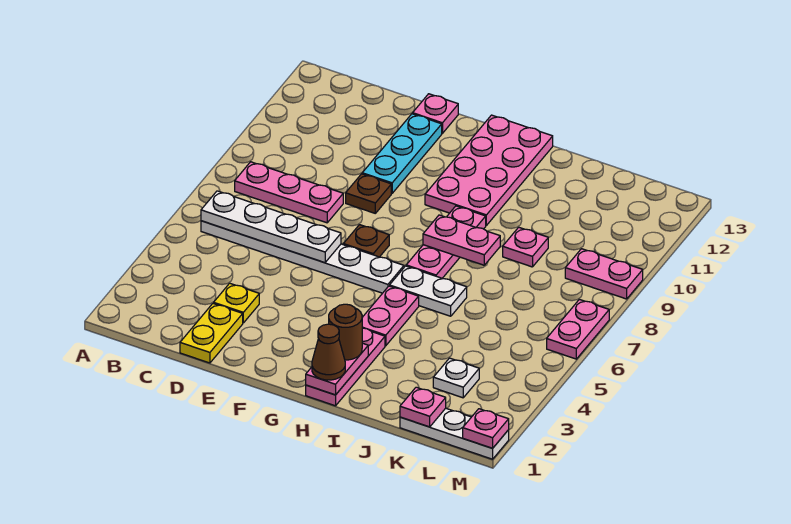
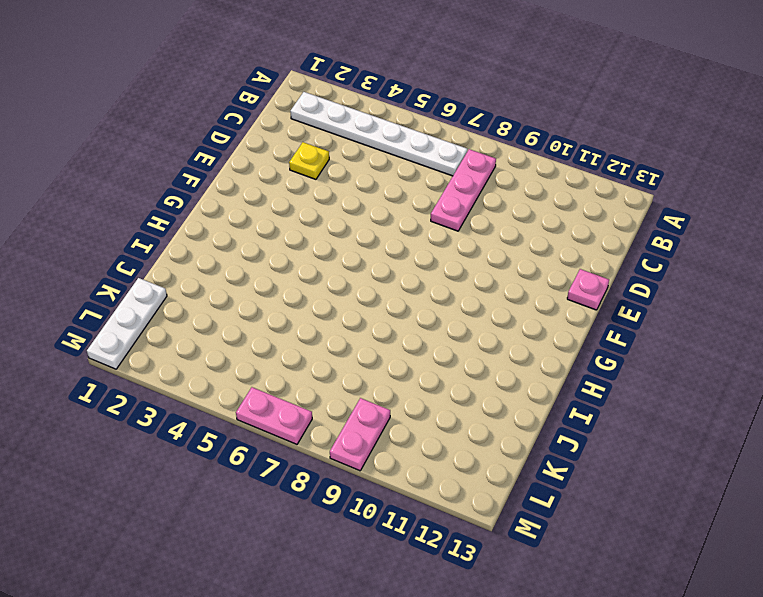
white plate B2:B7 level 1 -> white plate B6:G6 level 1
none -> yellow plate D1:D2 level 1
none -> brown plate E9 level 1
none -> cyan plate E10:E12 level 1

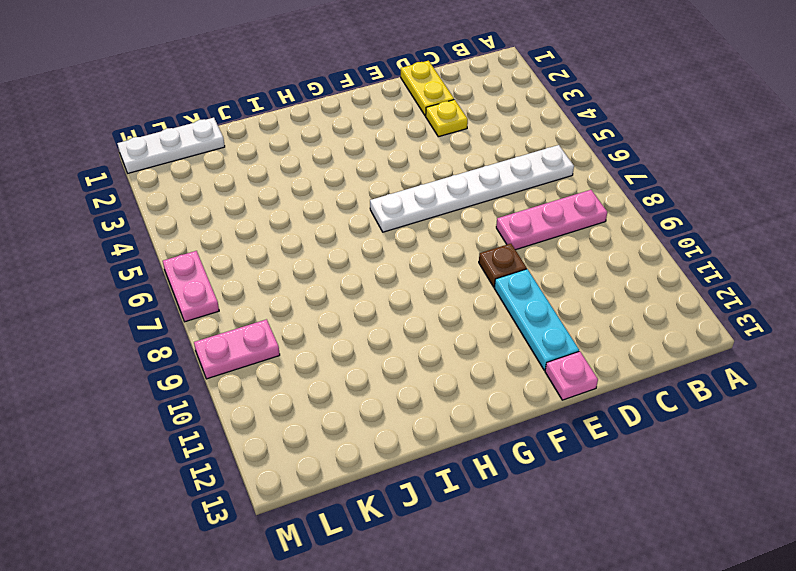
none -> brown plate F7 level 1
none -> pink plate G10:H13 level 1
none -> pink plate H1:H3 level 1

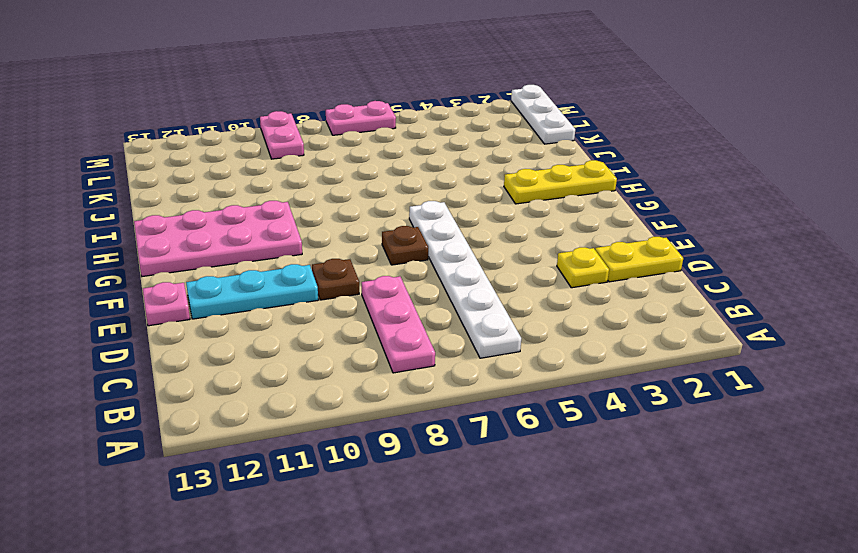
yellow plate H1:H3 level 1 -> pink plate H1:H3 level 1
none -> pink plate H4:H5 level 1
none -> white plate H6:I6 level 1
none -> pink plate H7:H9 level 1

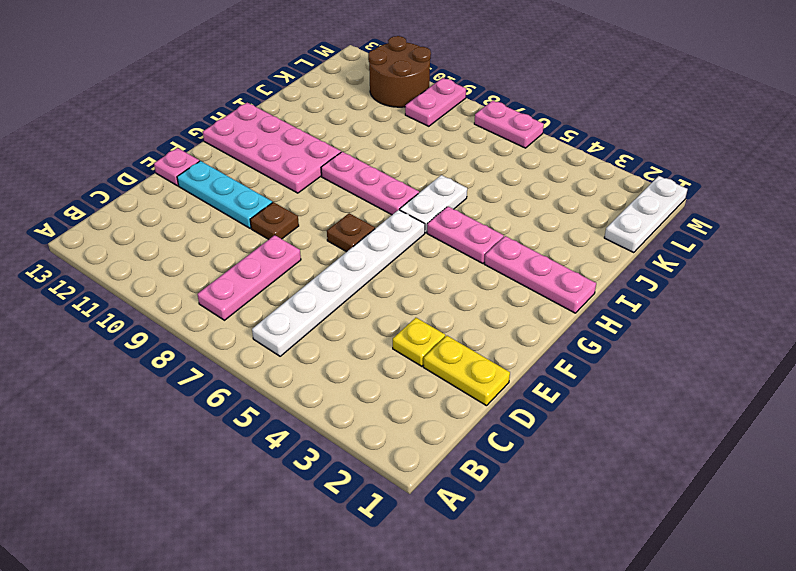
brown round brick L10:M11 level 1 -> none
none -> pink plate J9 level 1
none -> white plate K3 level 1
none -> white plate B6:E6 level 2

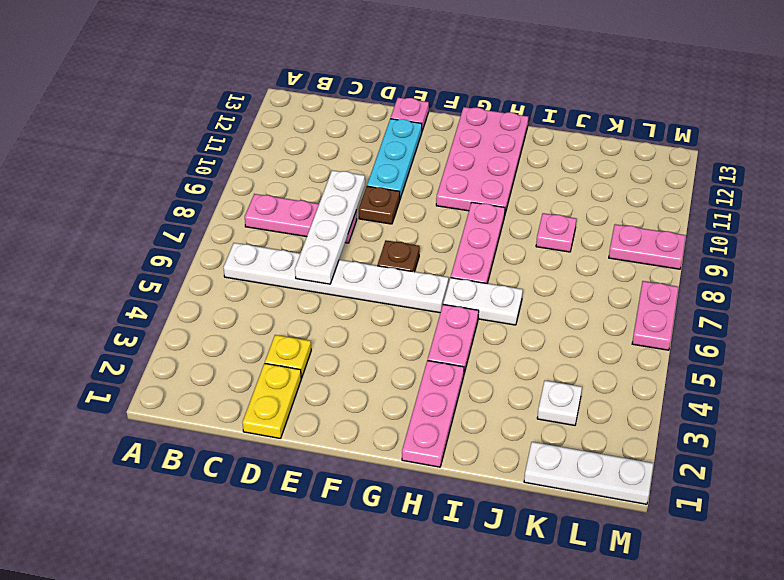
white plate D6:D9 level 2 -> white plate B6:E6 level 2
none -> pink plate H1:H2 level 2
none -> pink plate H8:I8 level 2
none -> pink plate K1 level 2

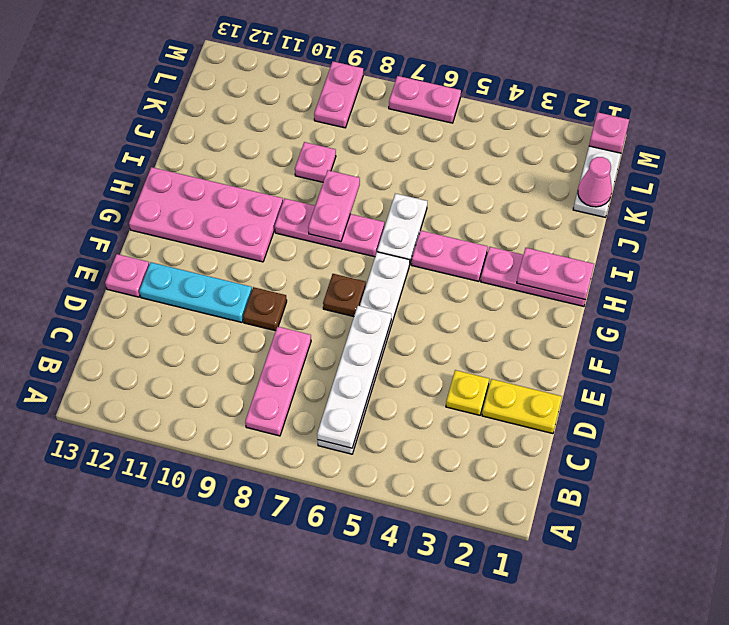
pink cone K1 level 2 -> pink plate K1 level 2
none -> white plate K3 level 1
none -> brown cone H1 level 3
none -> brown round brick H2 level 3

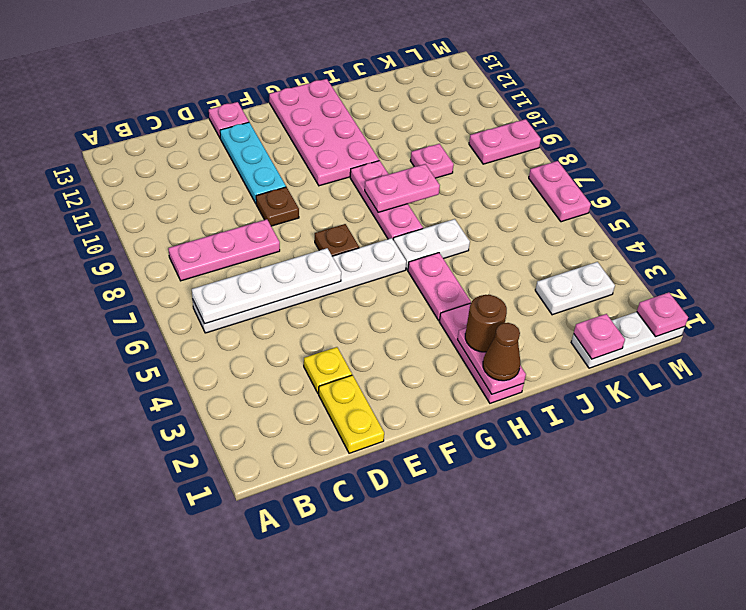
white plate K3:L3 level 1 -> white plate K3 level 1

